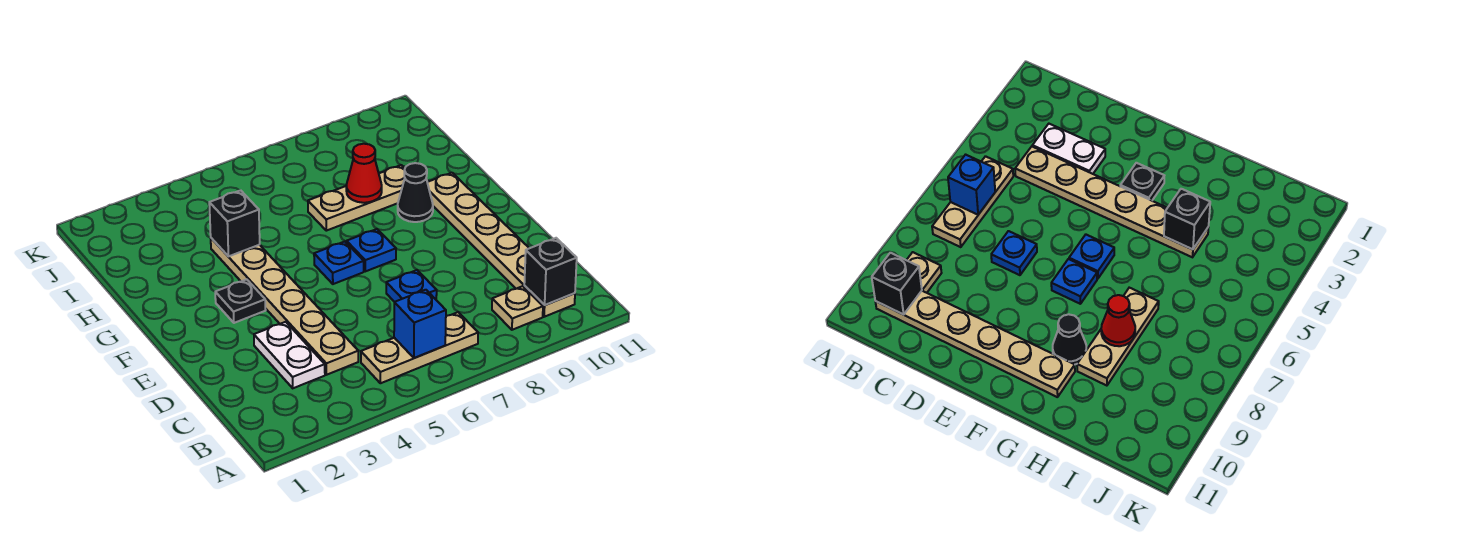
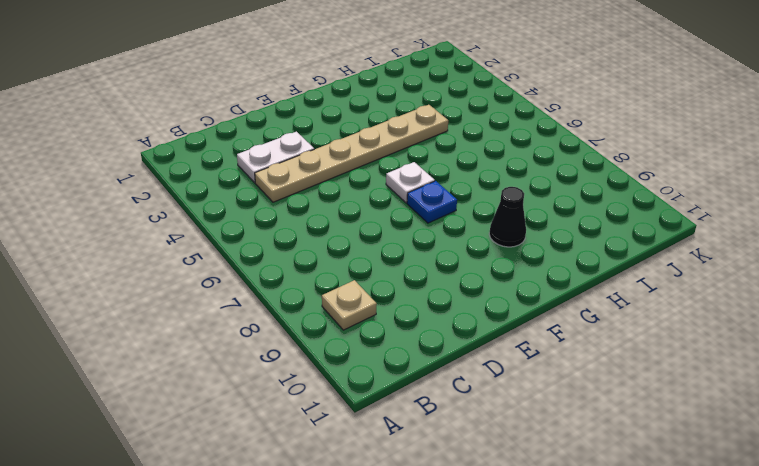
white plate F6 level 1 -> blue plate F6 level 1
none -> tan plate B5:B7 level 1
none -> tan plate B10:G10 level 1
none -> blue plate D7 level 1

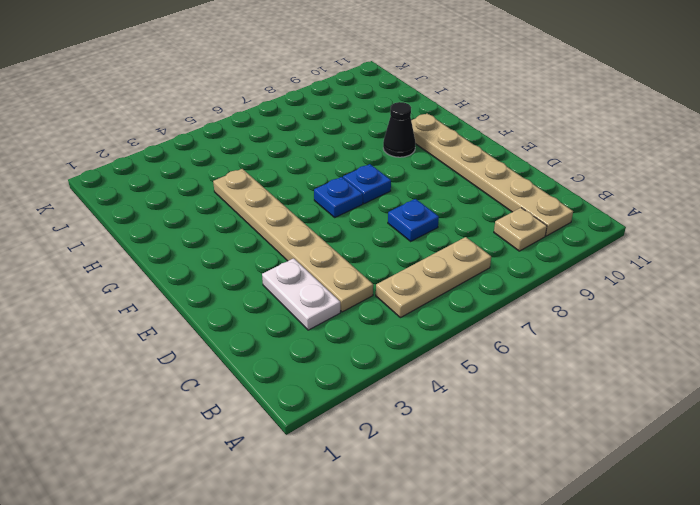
none -> black plate F3 level 1
none -> tan plate H7:H9 level 1
none -> blue brick B6 level 2

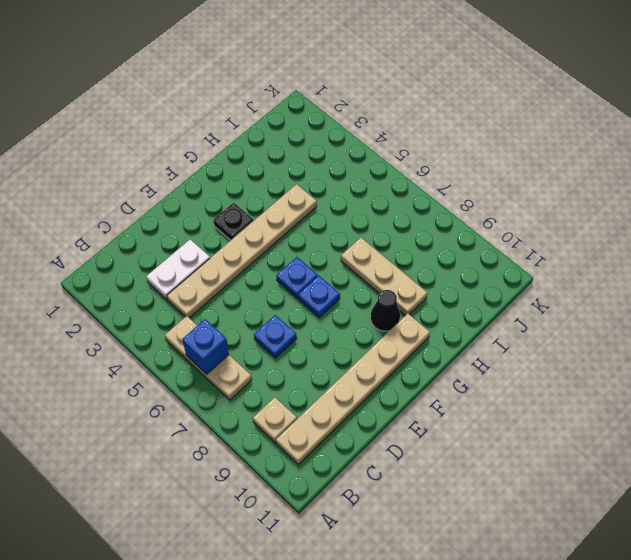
none -> black brick B10 level 2
none -> black brick H4 level 2
none -> red cone H8 level 2

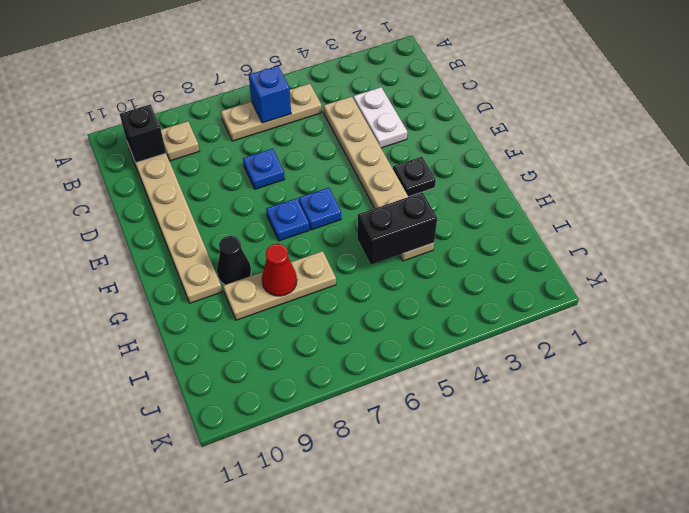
black brick H4:H5 level 2 -> black brick H4 level 2

